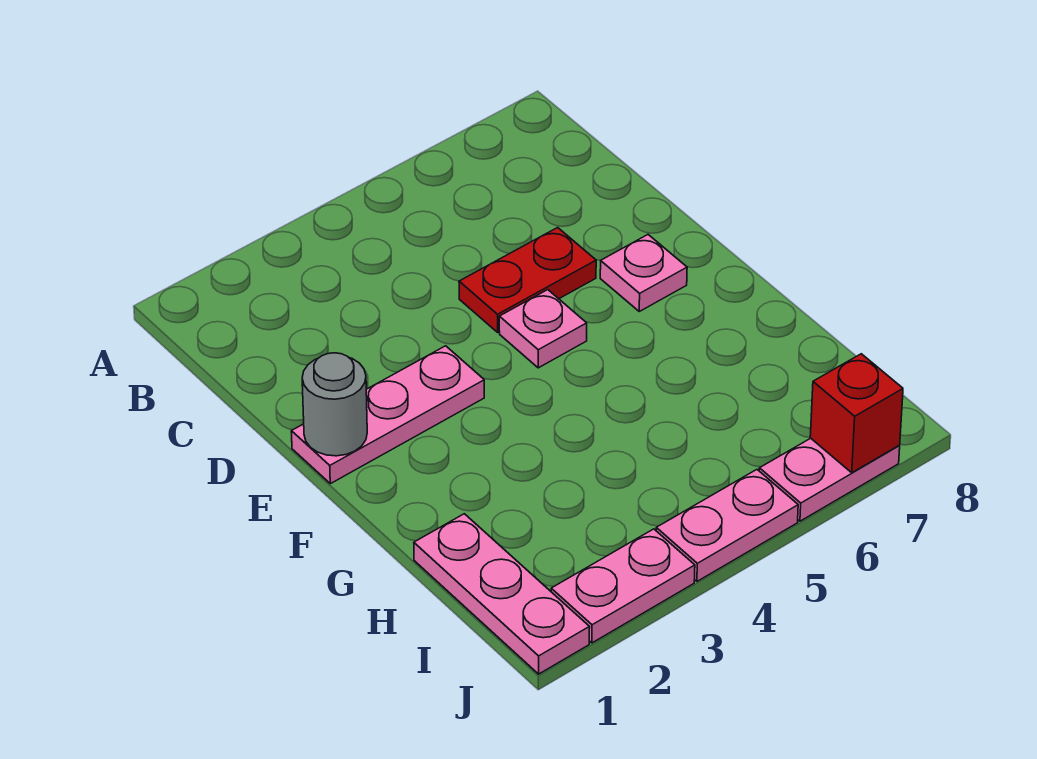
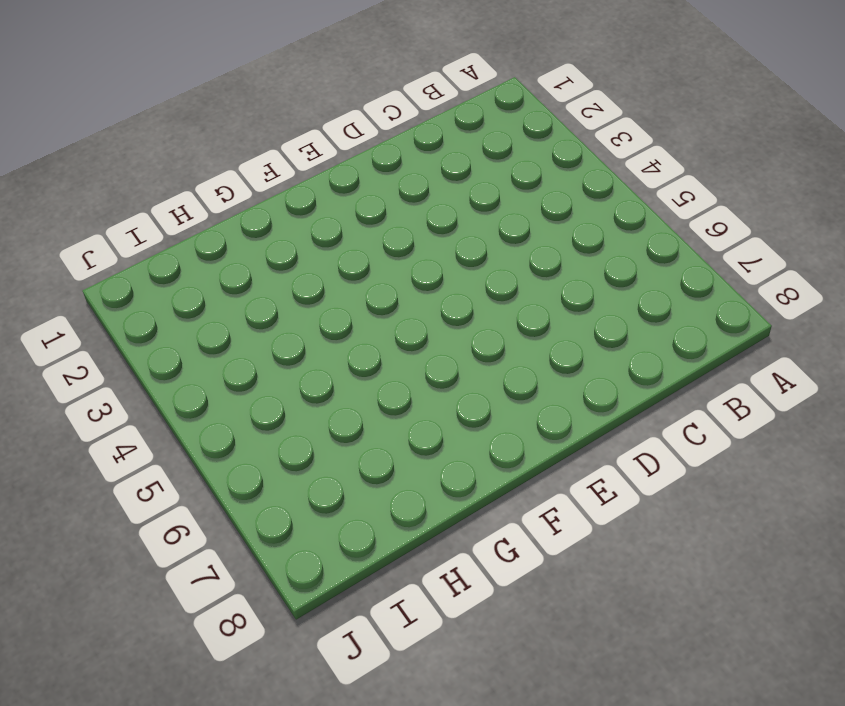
none -> red plate D5:D6 level 1
none -> pink plate E1:E3 level 1

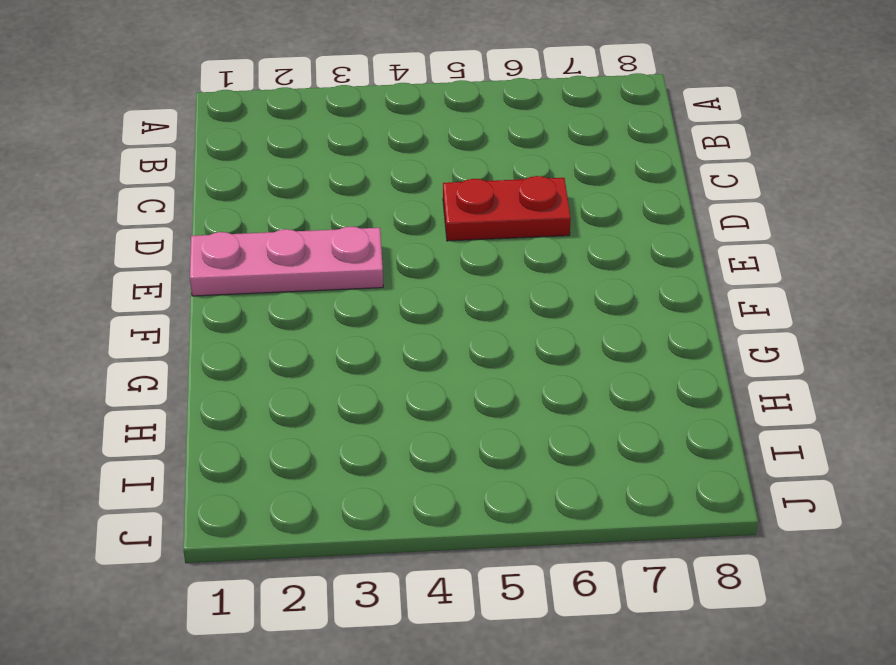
none -> pink plate E5 level 1
none -> pink plate E7 level 1

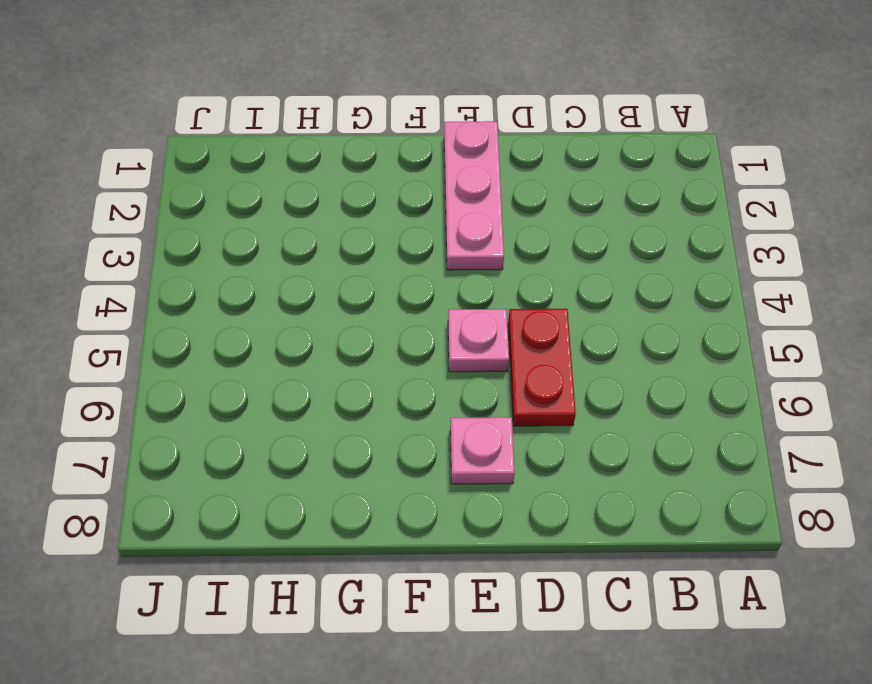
none -> pink plate H1:J1 level 1
none -> pink plate J2:J3 level 1

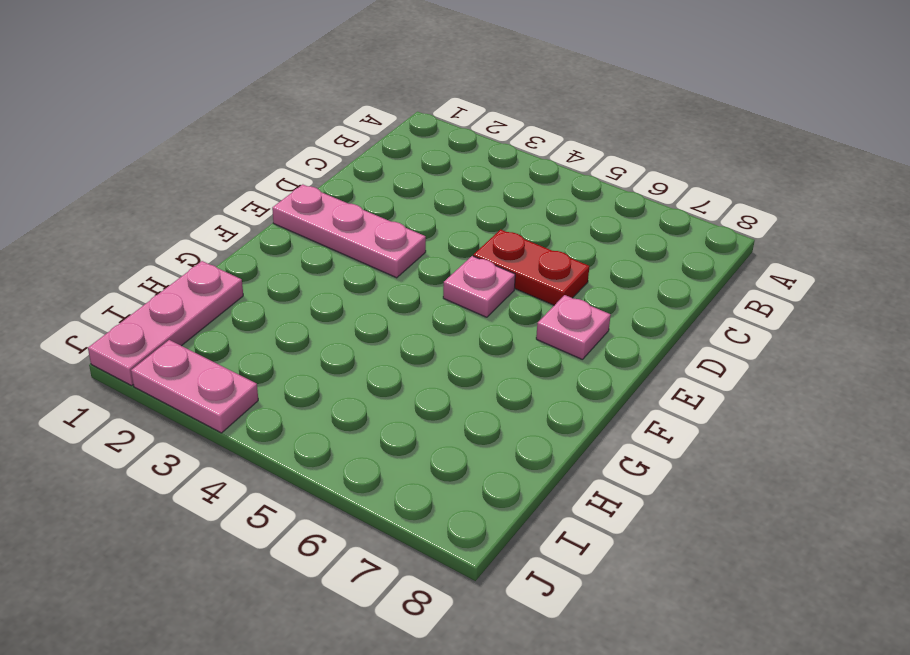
none -> pink plate J4:J5 level 1
none -> pink plate J6:J7 level 1

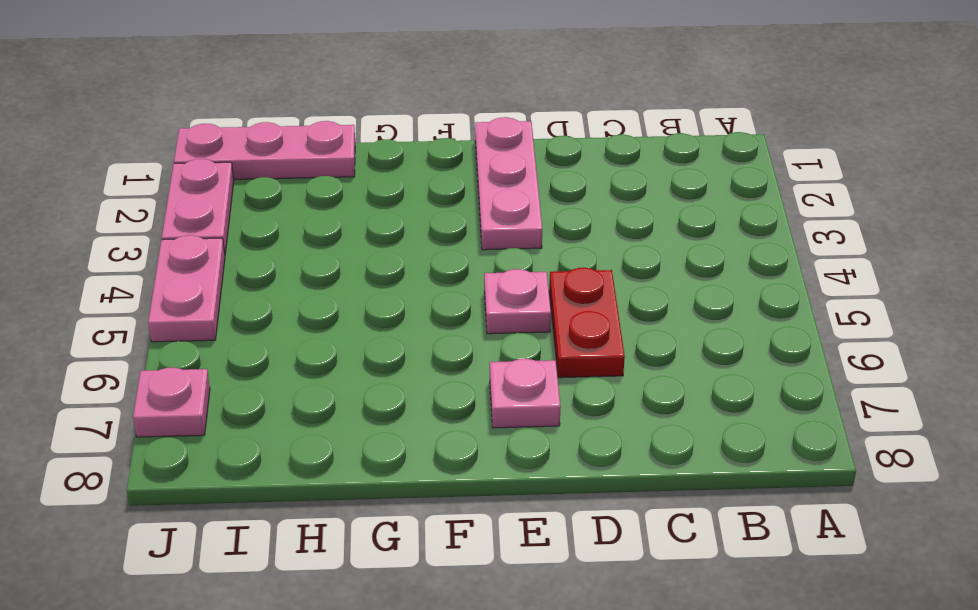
pink plate J7 level 1 -> pink plate J6:J7 level 1
none -> grey round brick E1 level 2
none -> red brick J7 level 2

